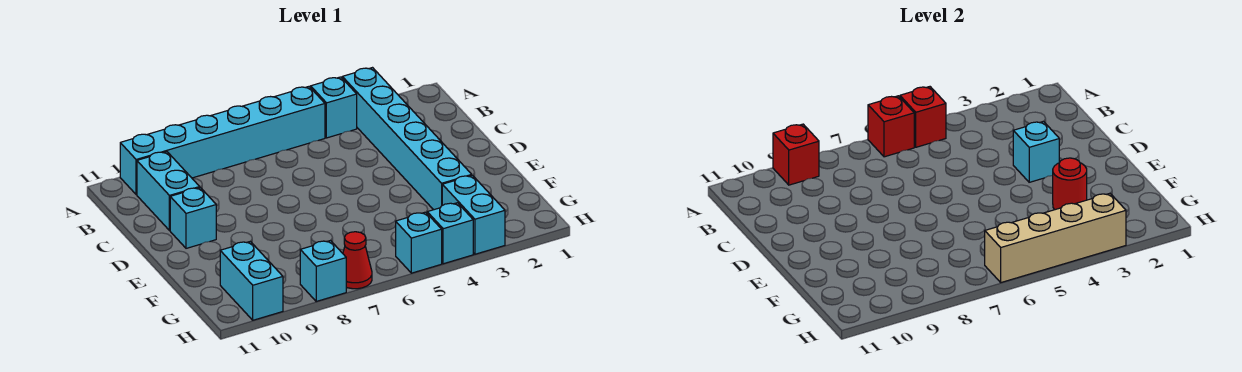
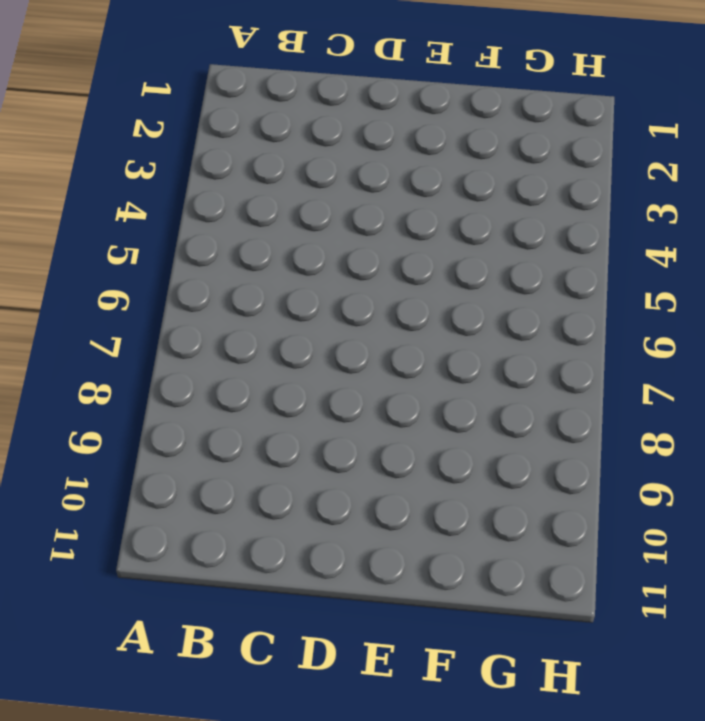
none -> cyan brick A3:F3 level 1
none -> cyan brick A4 level 1
none -> cyan brick A5:A10 level 1

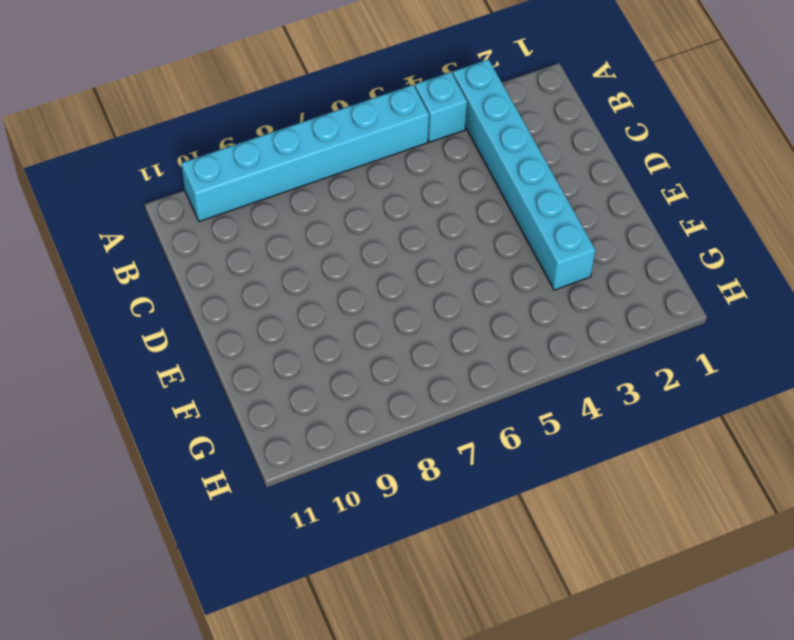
none -> cyan brick B10:C10 level 1
none -> cyan brick D10 level 1
none -> cyan brick G3:H3 level 1

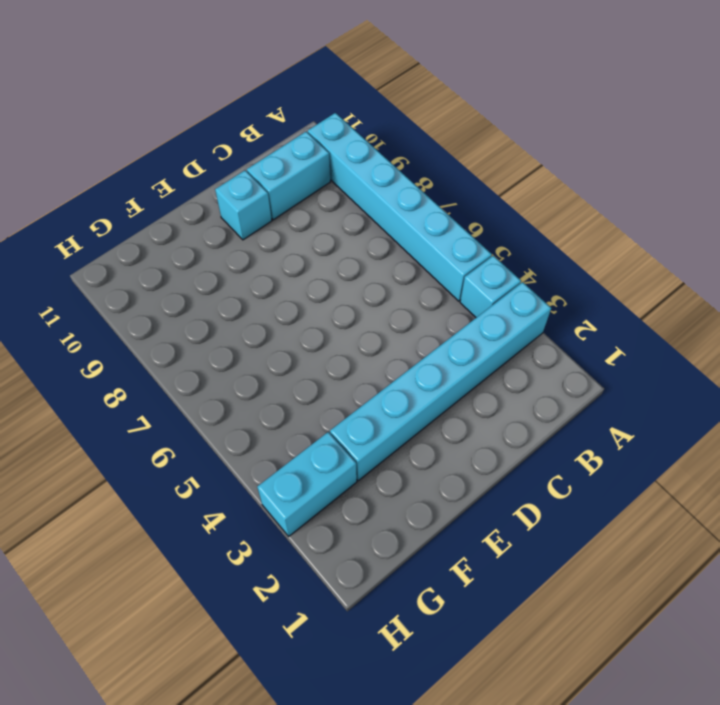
none -> cyan brick G10:H10 level 1
none -> cyan brick H4 level 1
none -> cyan brick H5 level 1

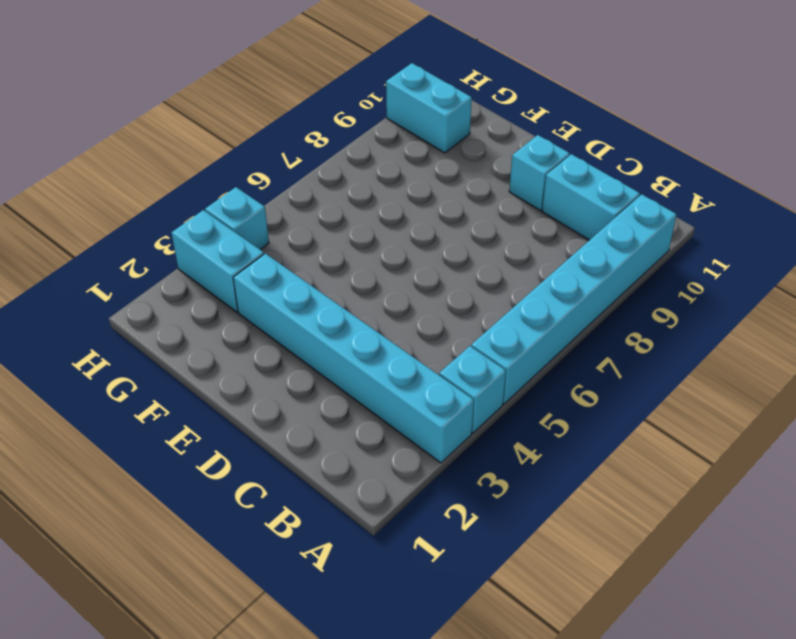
none -> cyan brick H5 level 1
none -> red cone H7 level 1
none -> cyan brick H8 level 1

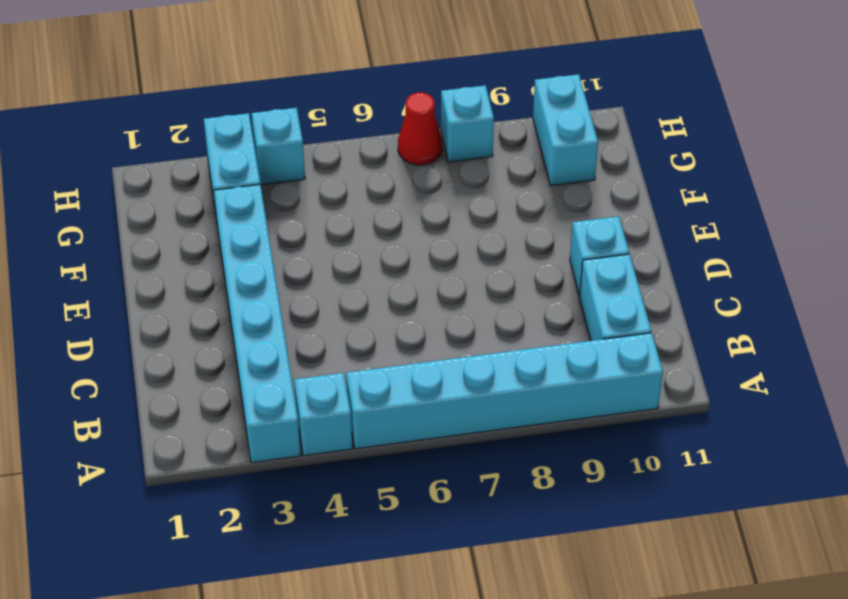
none -> cyan brick H5 level 1
none -> red brick A5 level 2
none -> red brick A6 level 2

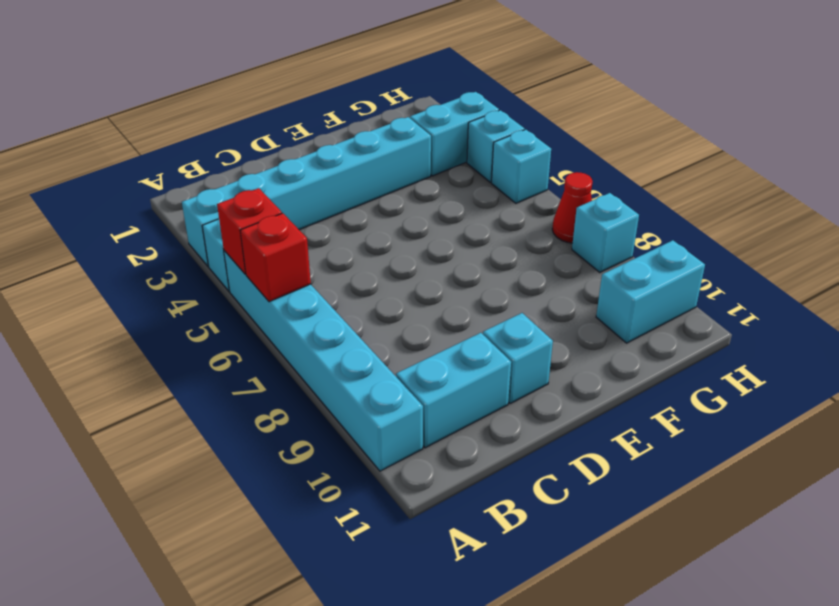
none -> red brick A9 level 2
none -> cyan brick D3 level 2
none -> red round brick F3 level 2

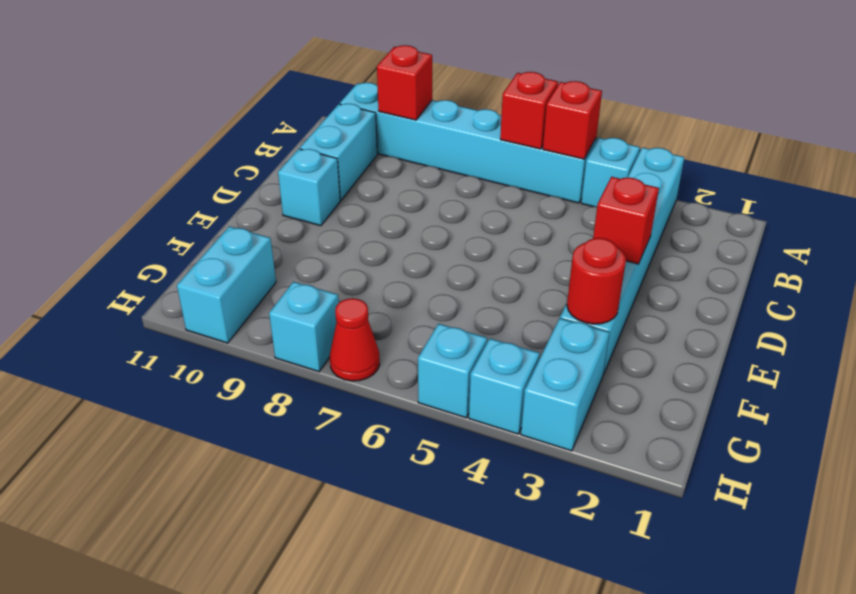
red brick D3 level 2 -> cyan brick D3 level 2
none -> tan brick H3:H6 level 2

